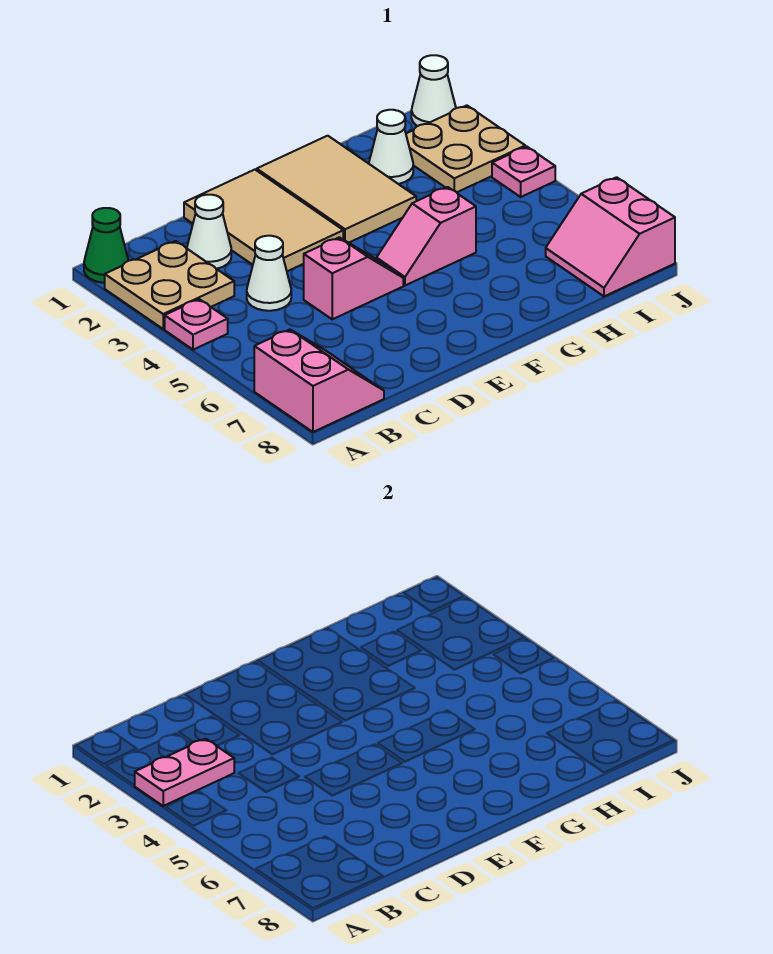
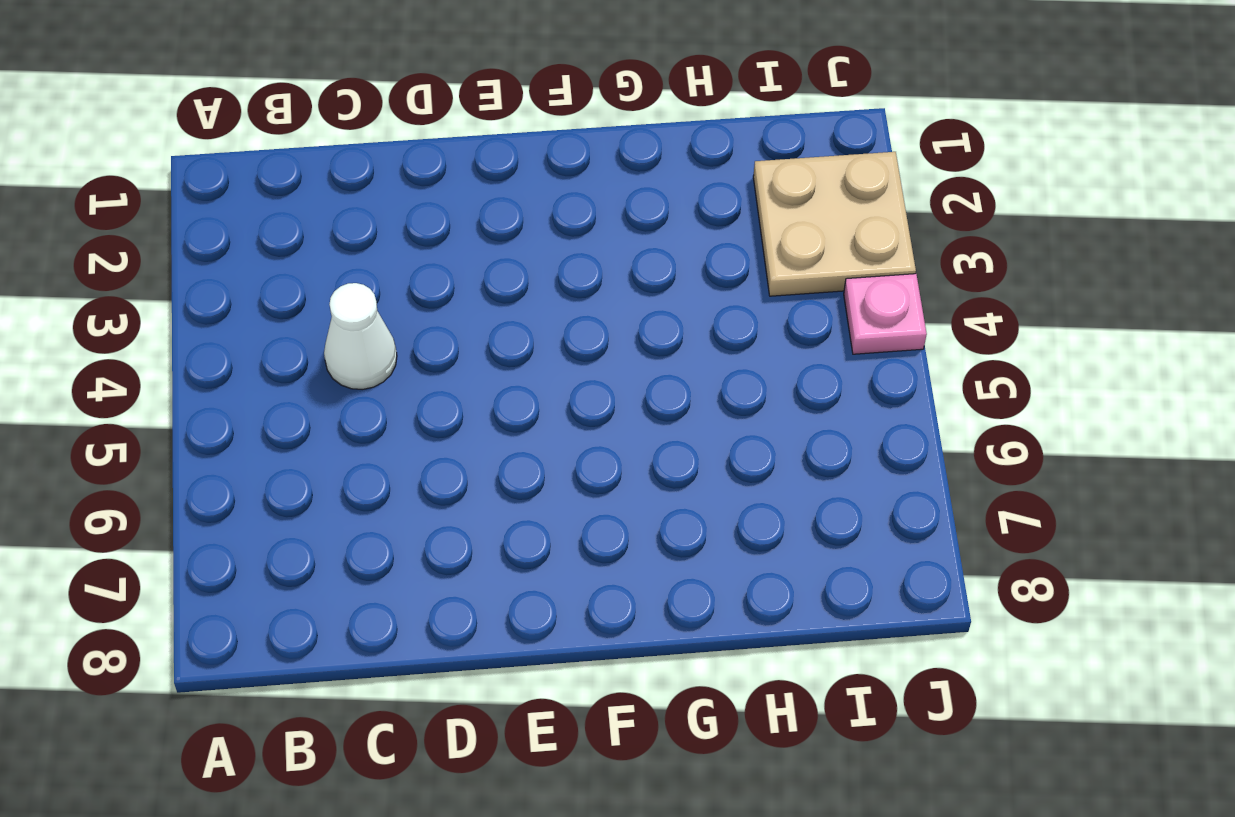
none -> green cone A1 level 1
none -> tan plate A2:B3 level 1
none -> pink plate A4 level 1

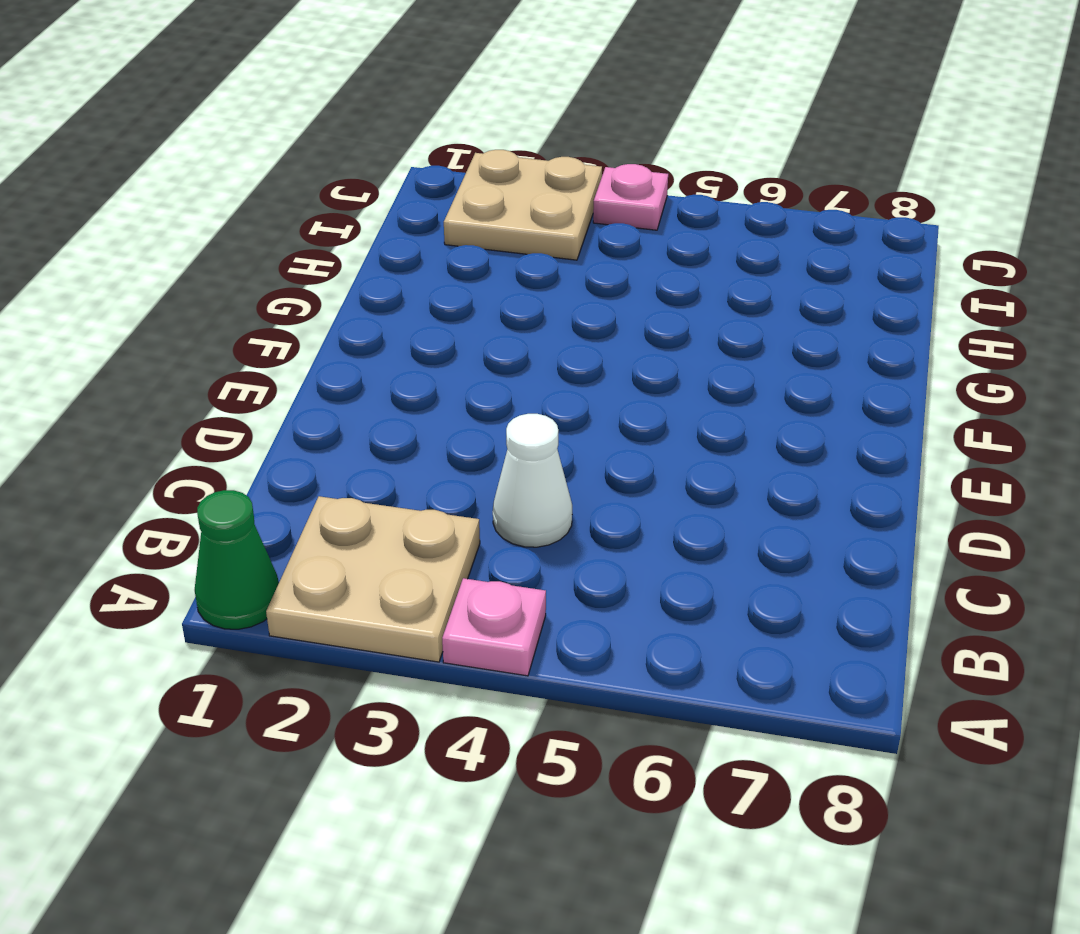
none -> pink slope A7:B8 level 1 top A
none -> white cone C2 level 1
none -> tan tile D1:E3 level 1

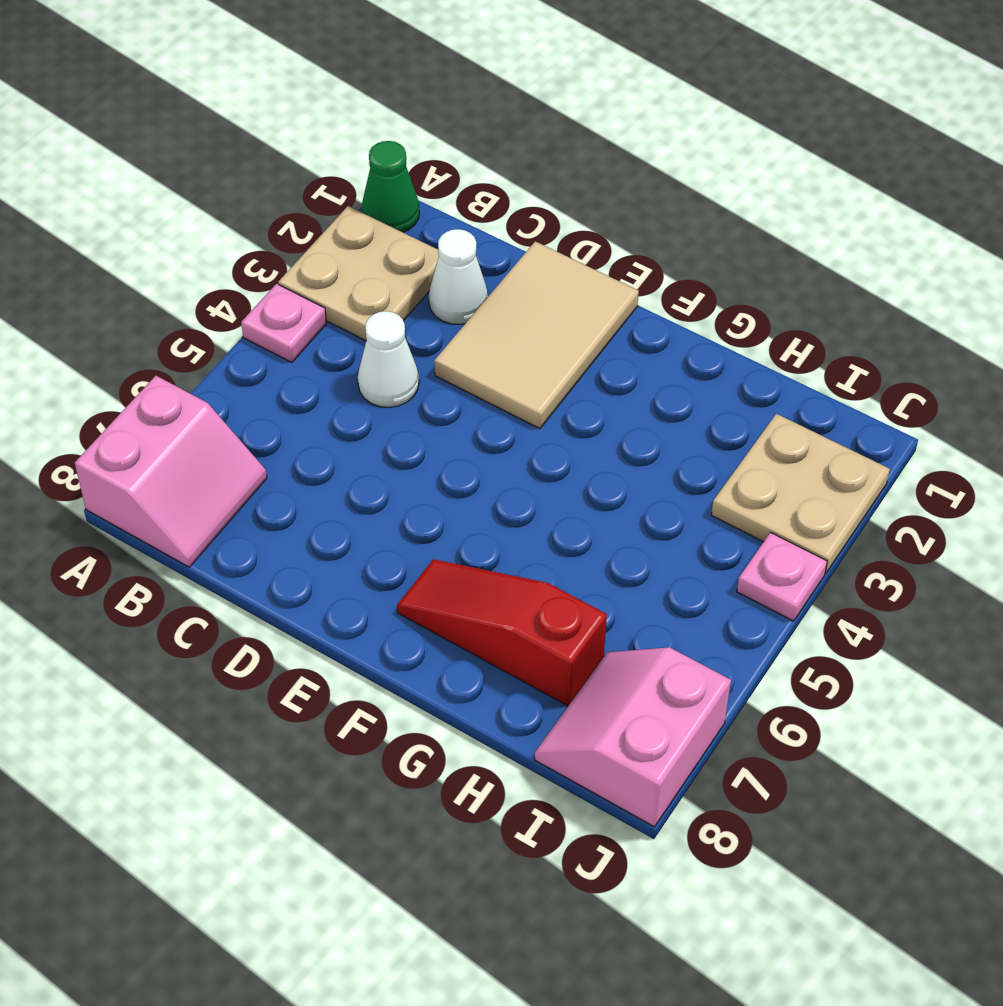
red slope F7:H7 level 1 top H -> none
none -> pink slope D5:E5 level 1 top D
none -> tan tile F1:G3 level 1
none -> pink slope F5:G5 level 1 top G

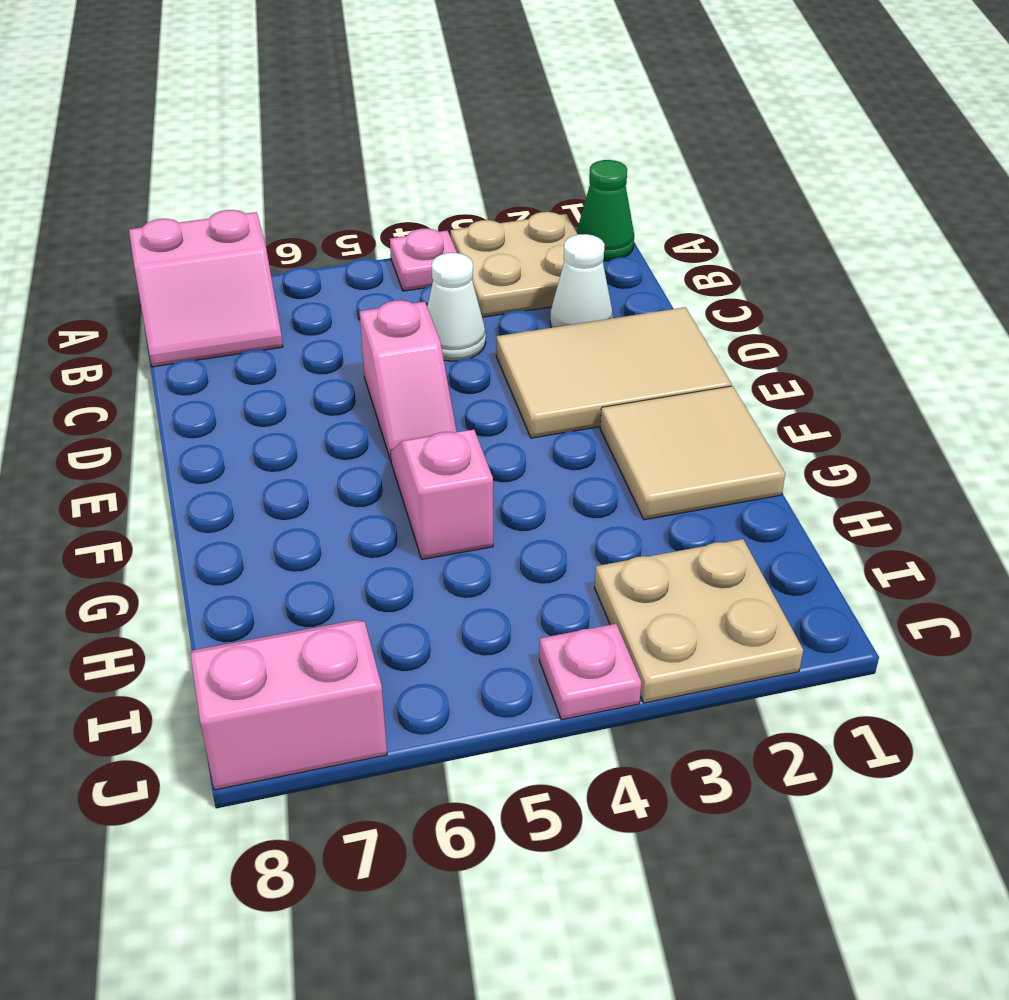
tan tile F1:G2 level 1 -> tan tile F1:G3 level 1
none -> white cone H2 level 1
none -> white cone J1 level 1
none -> pink plate A3:B3 level 2

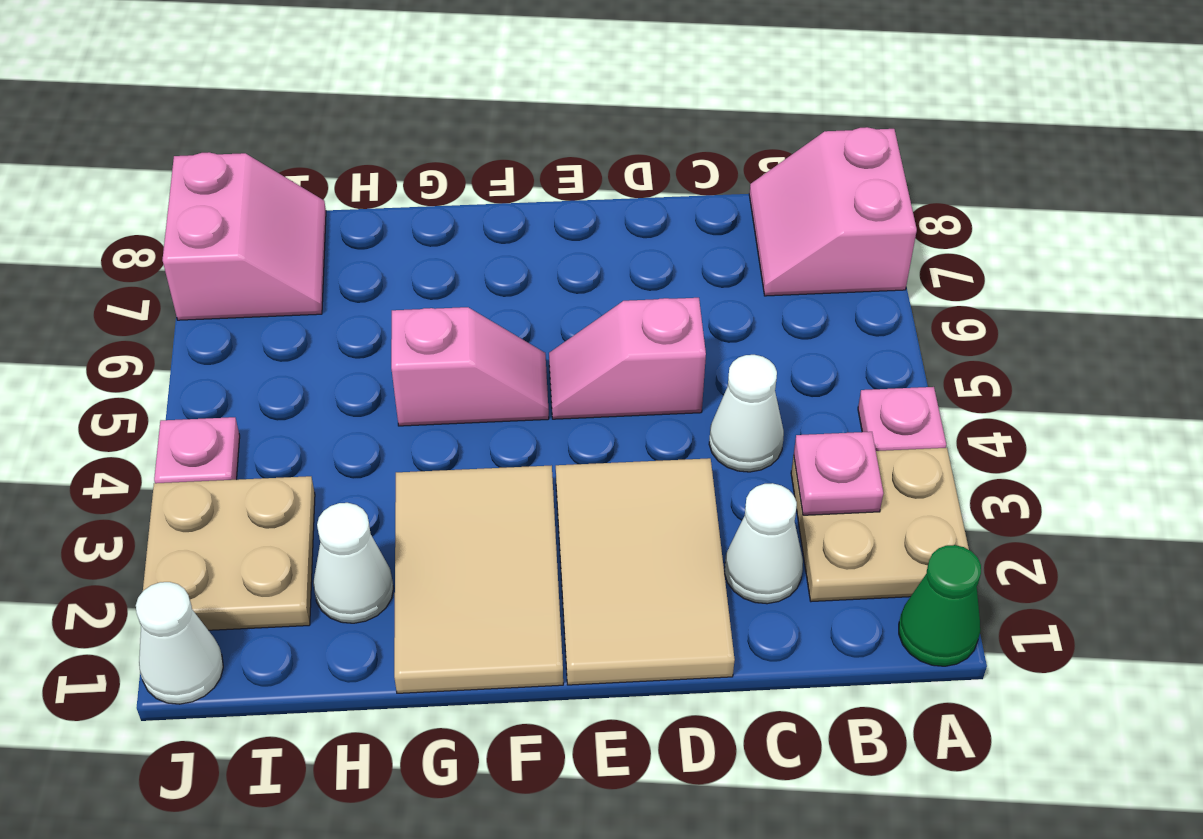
pink plate B3 level 2 -> pink plate A3:B3 level 2

